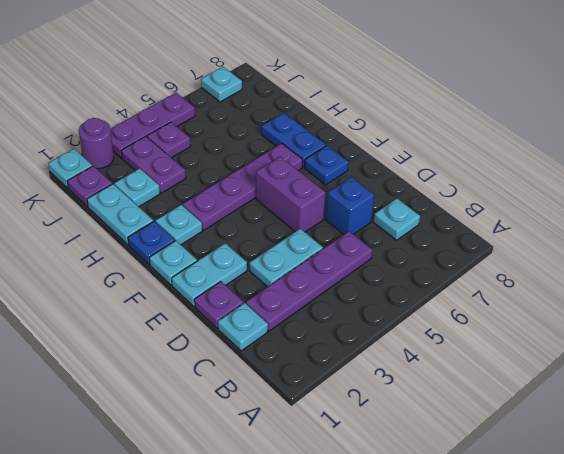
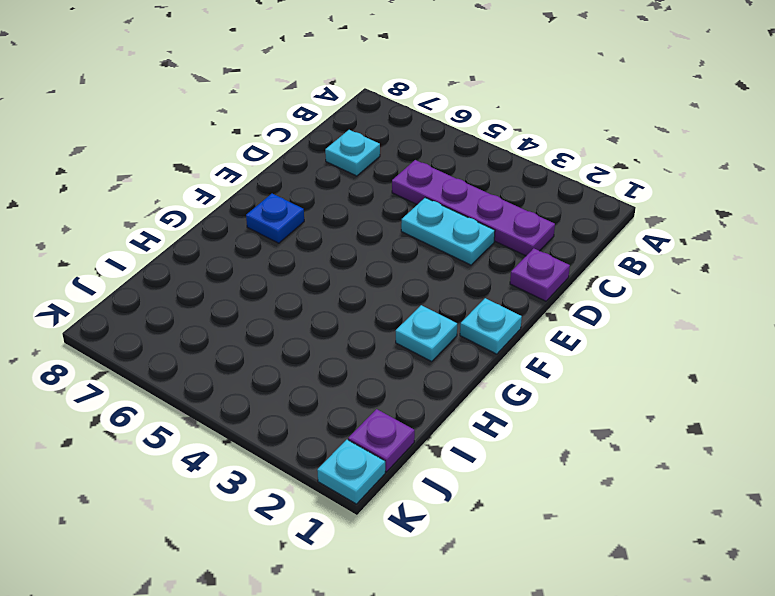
none -> cyan plate C1 level 1
none -> blue brick D6 level 1
none -> cyan plate E1:E2 level 1

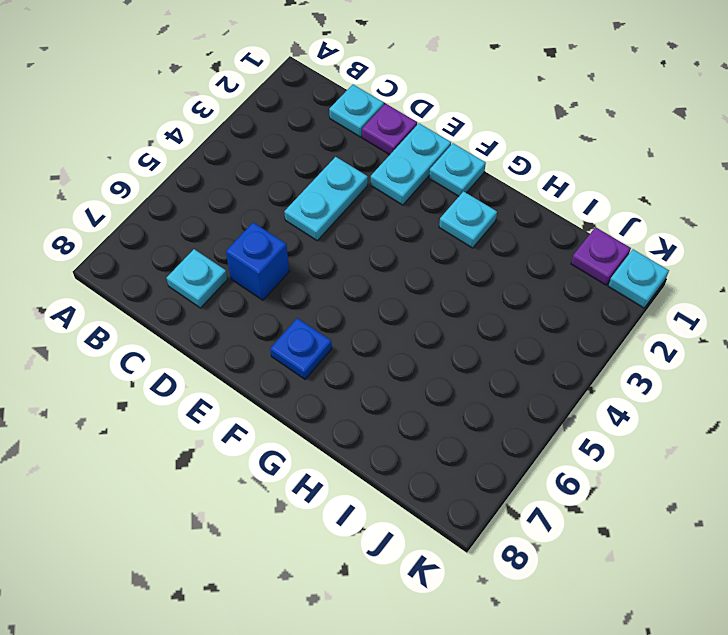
none -> purple plate C2:C5 level 1
none -> purple brick E5:F5 level 1
none -> blue plate G1 level 1

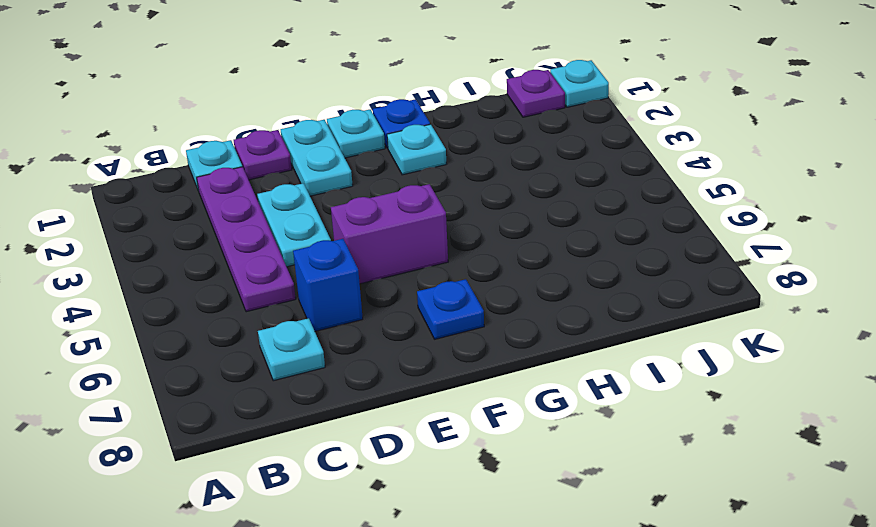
none -> purple plate G3:G6 level 1
none -> blue plate G7:H7 level 1
none -> cyan plate H1:I1 level 1

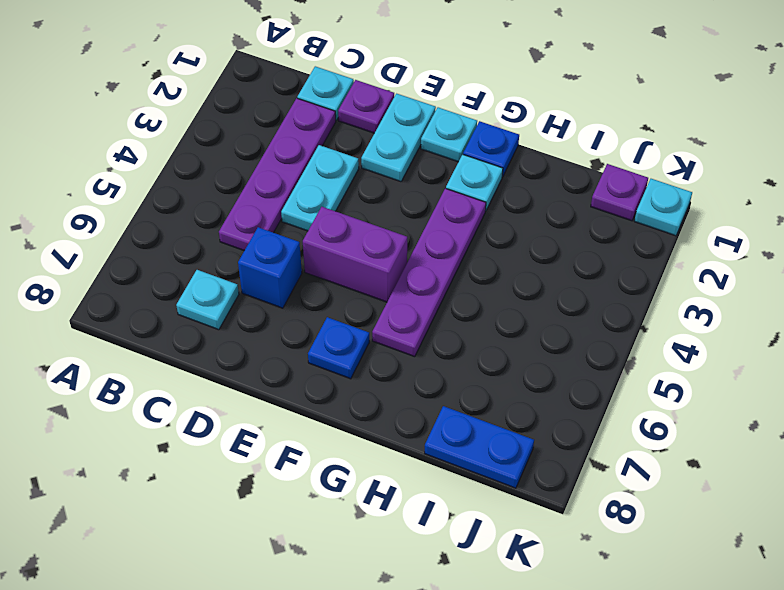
blue plate I8:J8 level 1 -> blue plate G7:H7 level 1
none -> cyan plate H1:I1 level 1
none -> cyan plate I2 level 1
none -> purple plate I3:J3 level 1

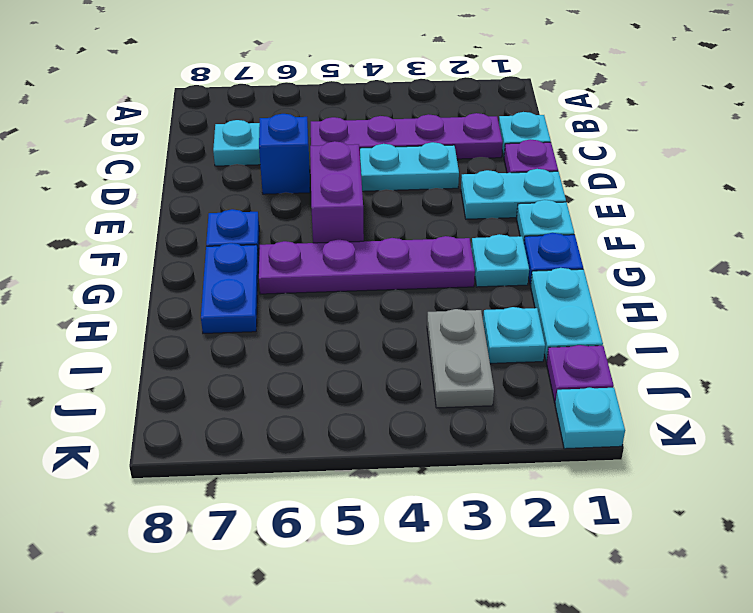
grey plate I3:J3 level 1 -> purple plate I3:J3 level 1
none -> purple plate J4 level 1
none -> purple round brick K2 level 1
none -> purple plate K3:K5 level 1

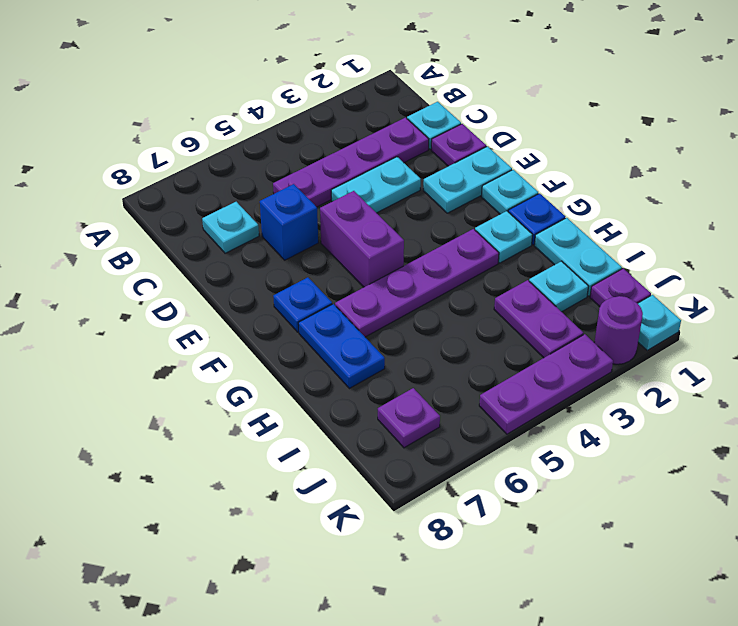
purple plate J7 level 1 -> purple plate J4 level 1
none -> cyan plate K7 level 1

